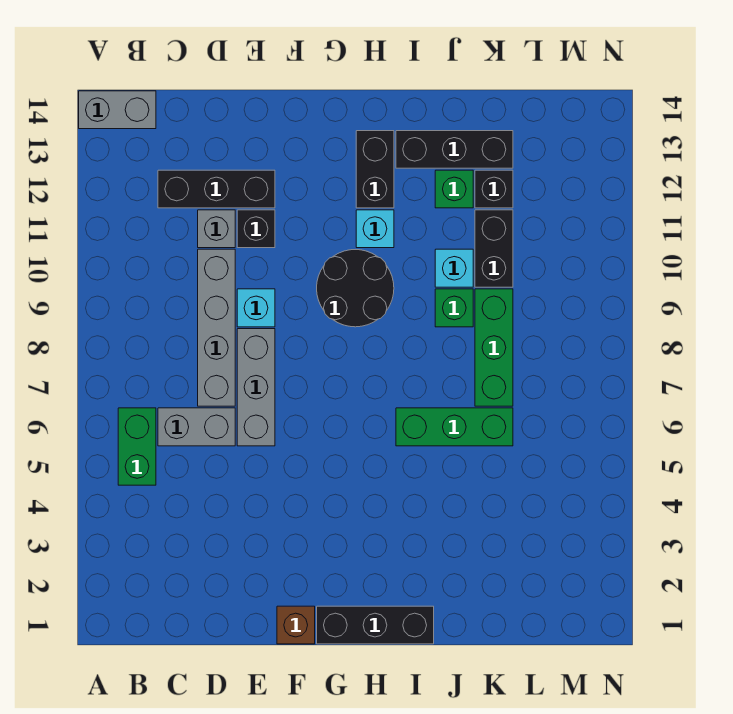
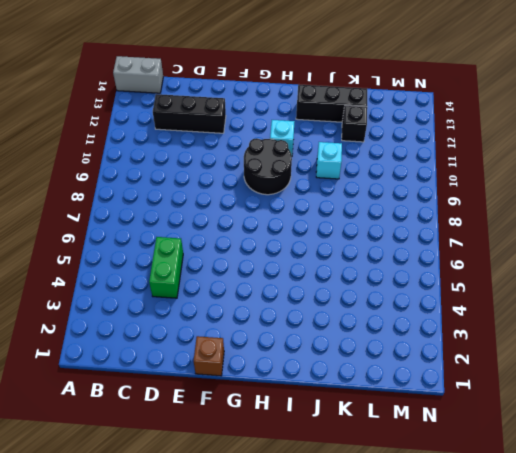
green brick D4:D5 level 1 -> green brick B5:B6 level 1
none -> grey brick C6:D6 level 1
none -> grey brick D7:D10 level 1
none -> grey brick D11 level 1

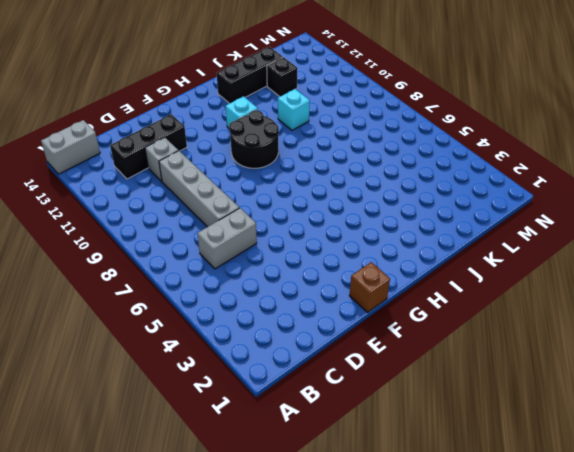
none -> green brick B5:B6 level 1
none -> grey brick E6:E8 level 1
none -> cyan brick E9 level 1

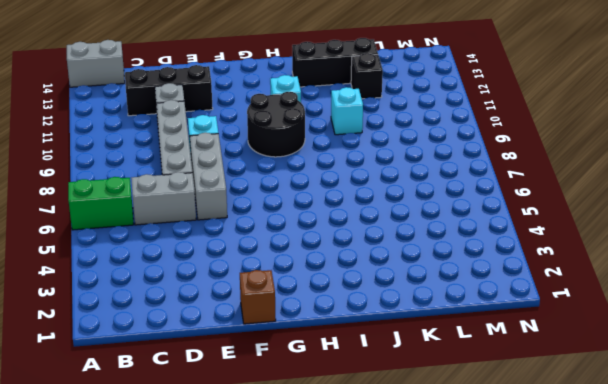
green brick A6:B6 level 1 -> green brick B5:B6 level 1
none -> black brick E11 level 1
none -> black brick G1:I1 level 1
none -> black brick H12:H13 level 1

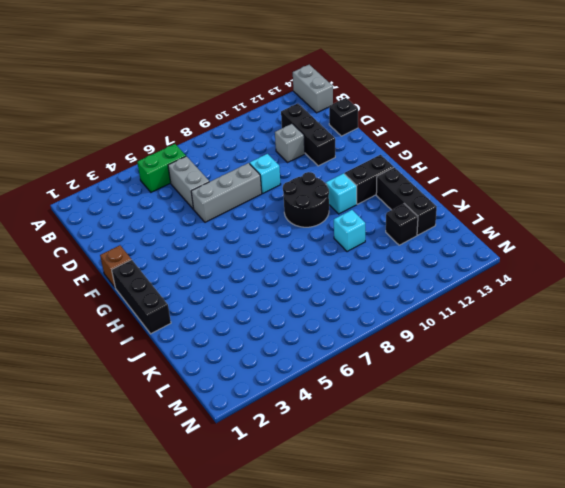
black brick D14 level 1 -> black brick E11 level 1
none -> grey brick D7:D10 level 1
none -> green brick I6:K6 level 1
none -> green brick J9 level 1

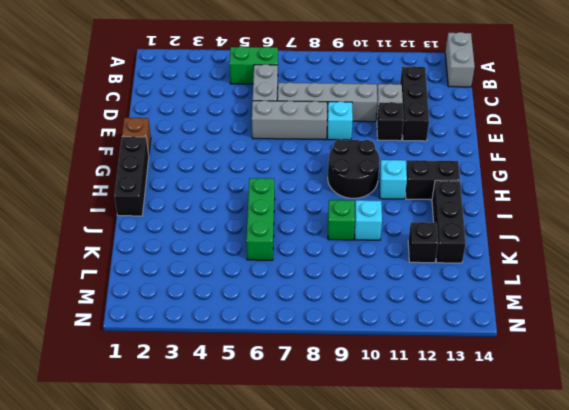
none -> green brick J12 level 1
none -> green brick K7:K9 level 1
none -> black brick K10:K11 level 1

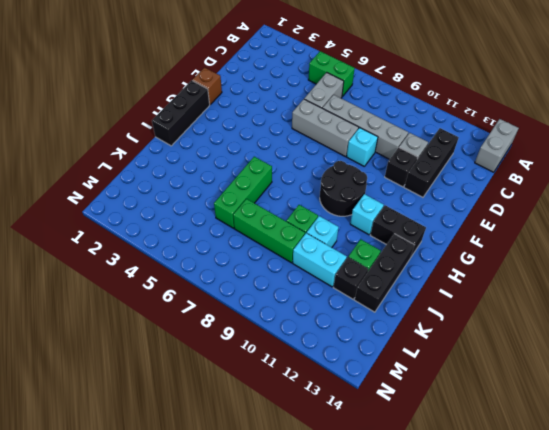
cyan brick K10:K11 level 1 -> black brick K10:K11 level 1

